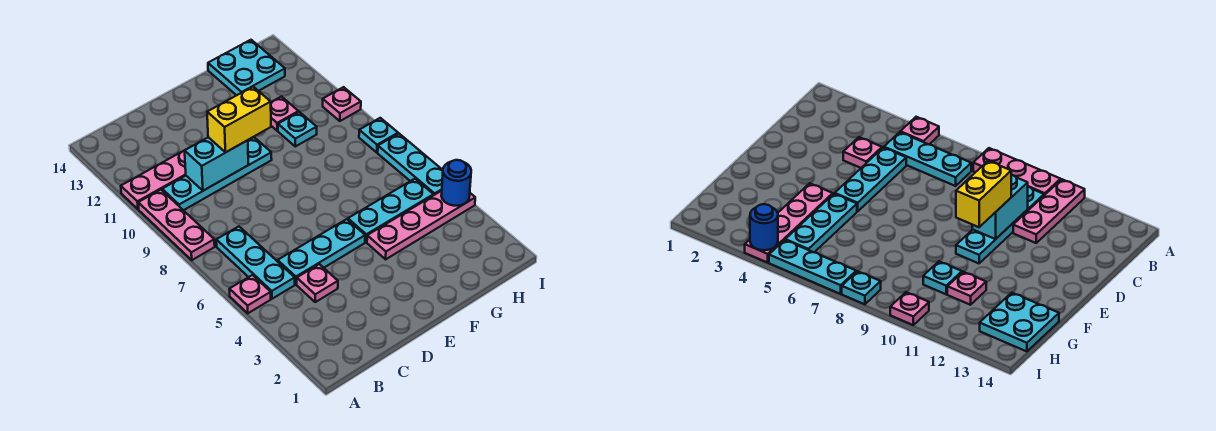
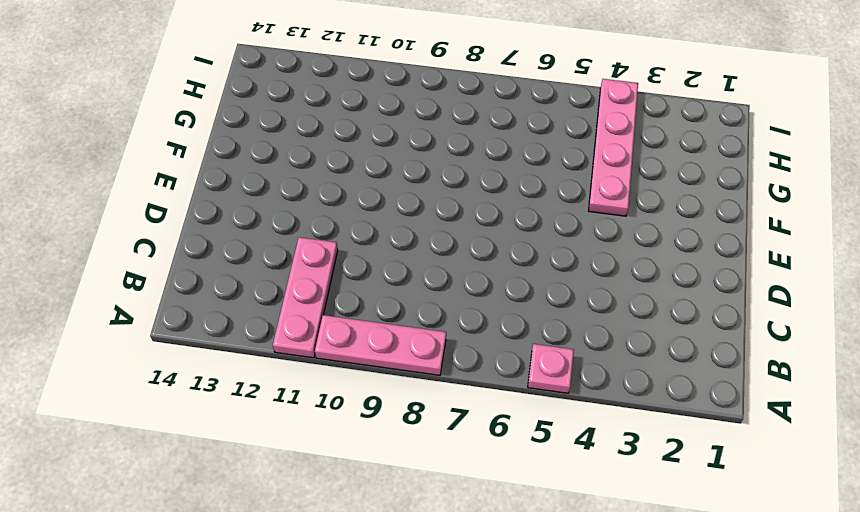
none -> cyan plate B5:B7 level 1
none -> cyan plate B10:E10 level 1
none -> pink plate C4 level 1

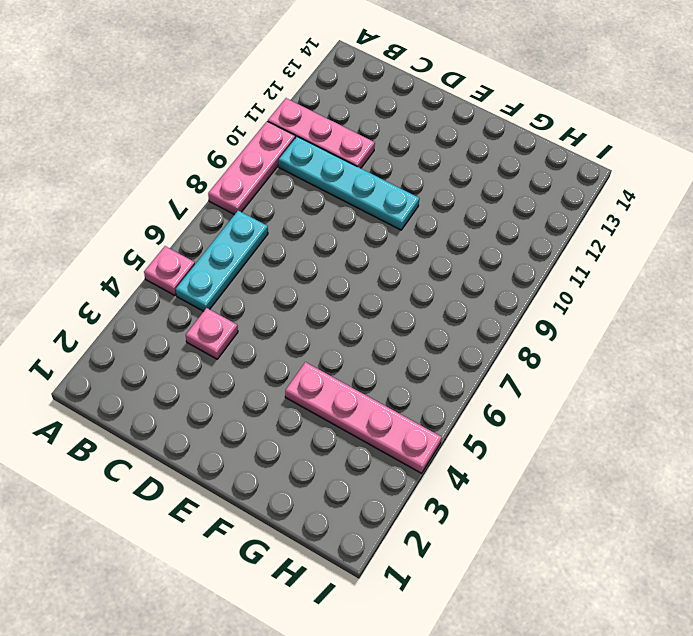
none -> cyan plate C5:E5 level 1
none -> cyan plate F5:H5 level 1
none -> cyan plate G10 level 1

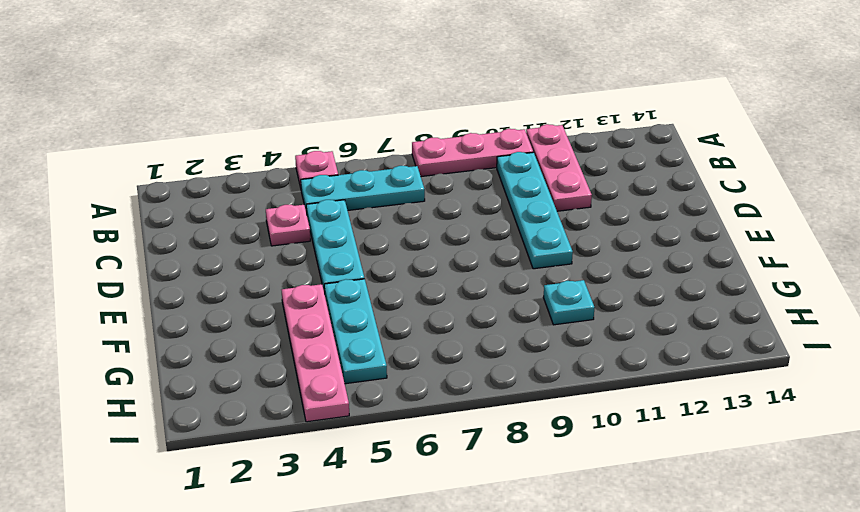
none -> pink plate G11 level 1
none -> cyan plate G13:H14 level 1
none -> cyan plate I5:I7 level 1

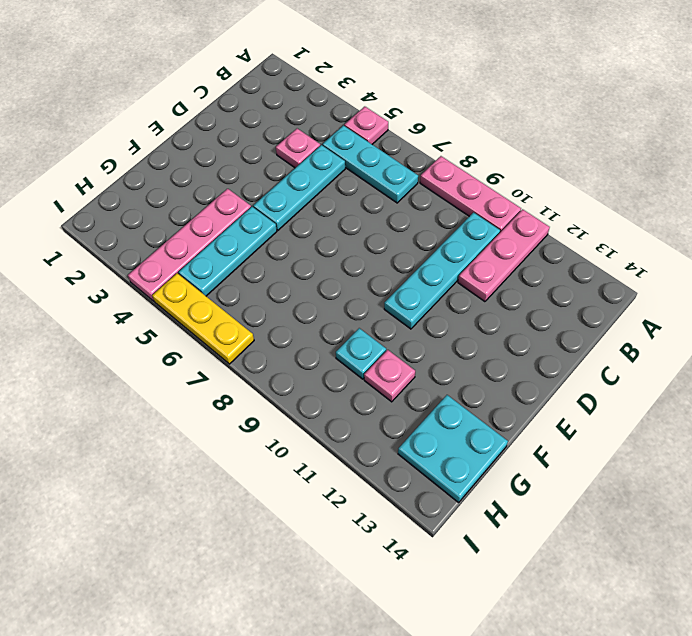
yellow plate I5:I7 level 1 -> cyan plate I5:I7 level 1
none -> cyan plate I8 level 1
none -> pink plate I10 level 1
none -> cyan brick C10:D10 level 2

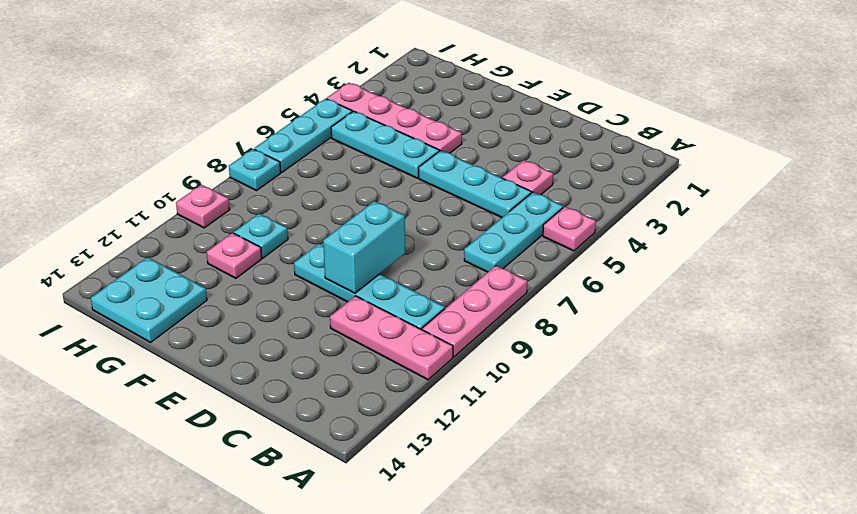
cyan brick D9:D10 level 2 -> cyan brick C10:D10 level 2
none -> blue round brick I4 level 2
none -> yellow brick D10:E10 level 3

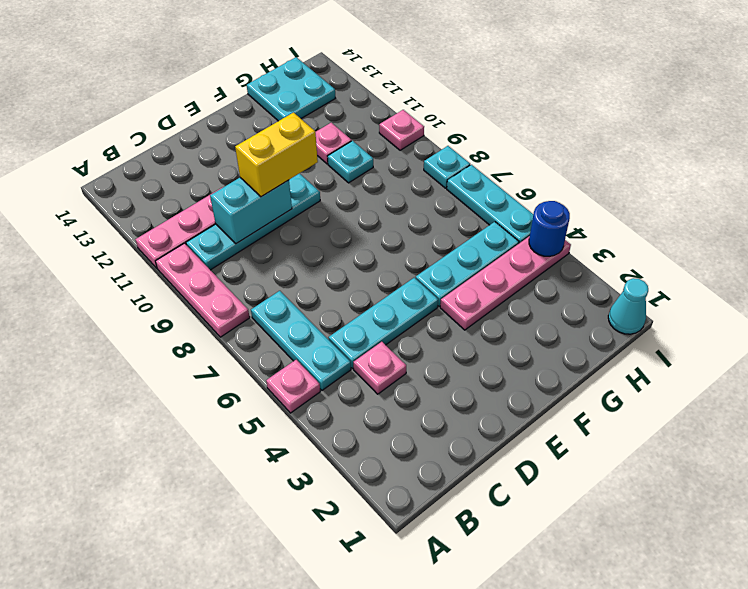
cyan cone I1 level 1 -> none

